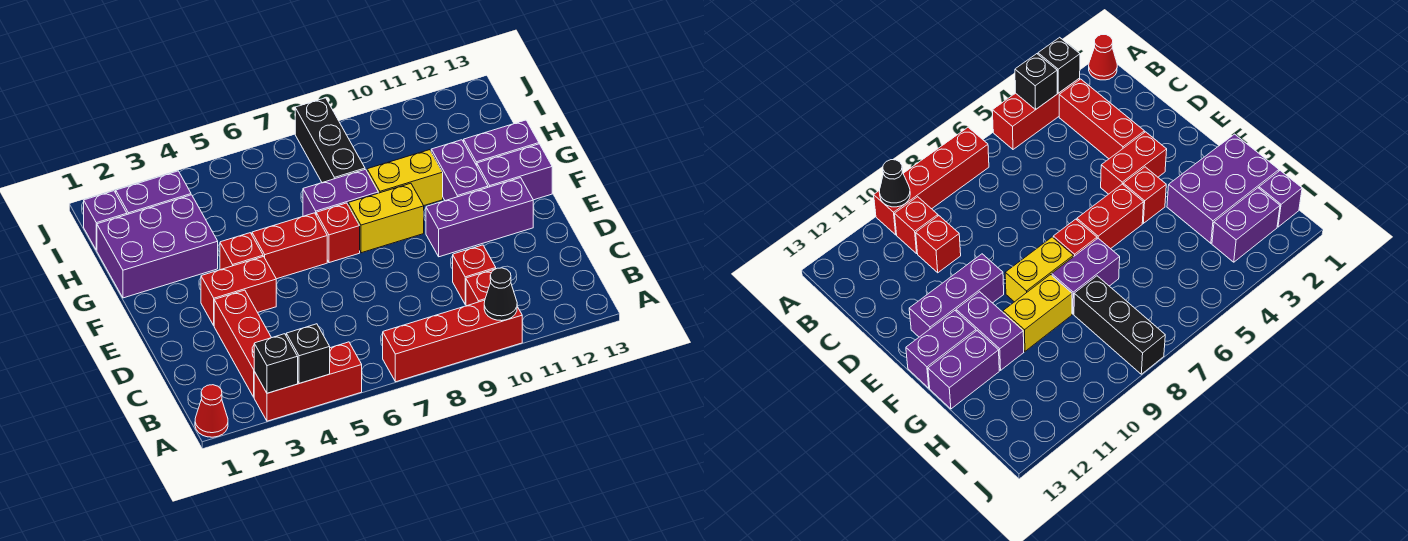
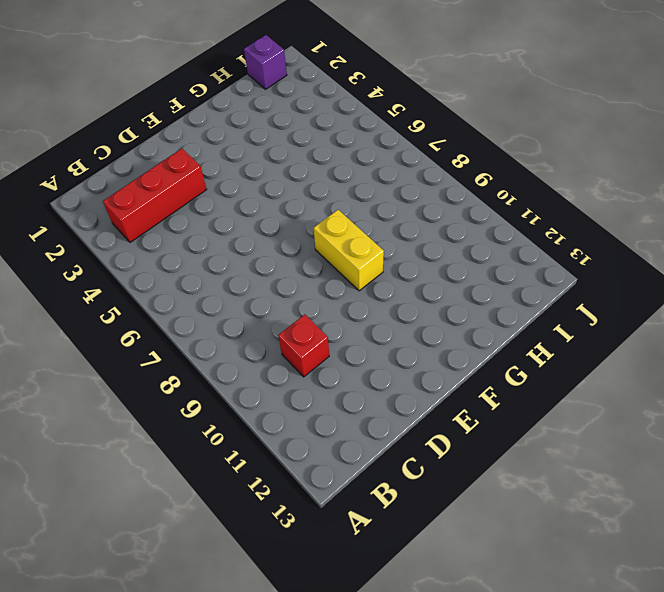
none -> red cone A1 level 1
none -> red brick A3:A5 level 1
none -> red brick A7:A10 level 1

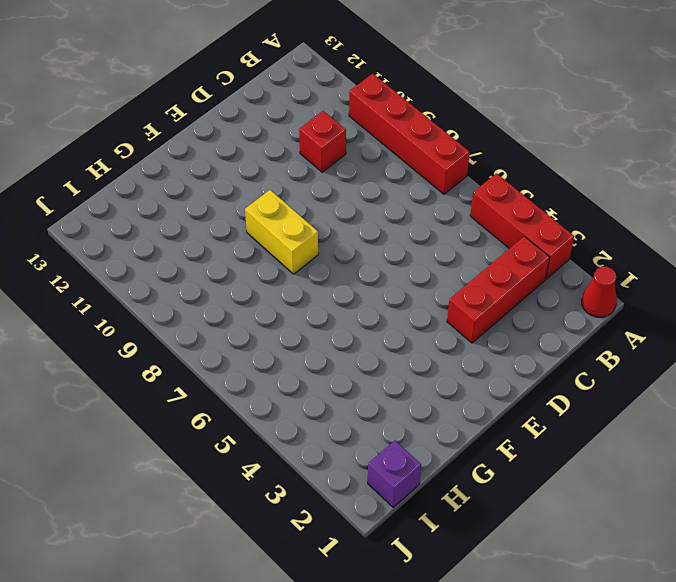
none -> red brick B10 level 1
none -> red brick E3:E4 level 1
none -> purple brick E10:E12 level 1

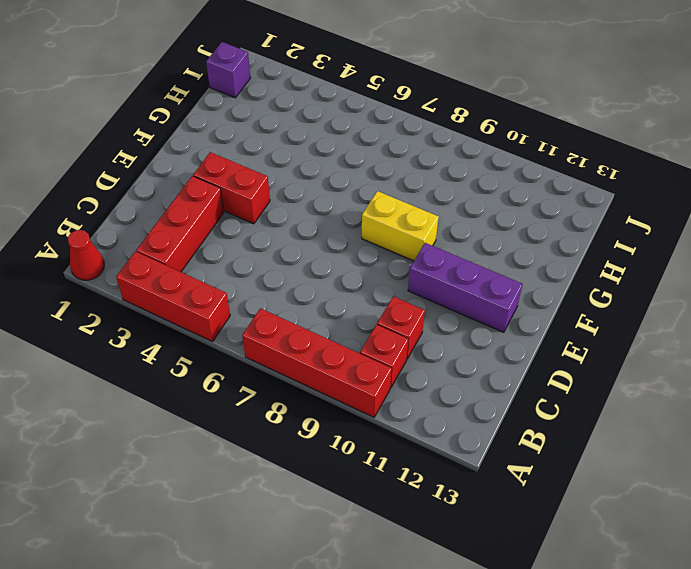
none -> red brick F4 level 1
none -> red brick F5:F6 level 1
none -> red brick F7 level 1

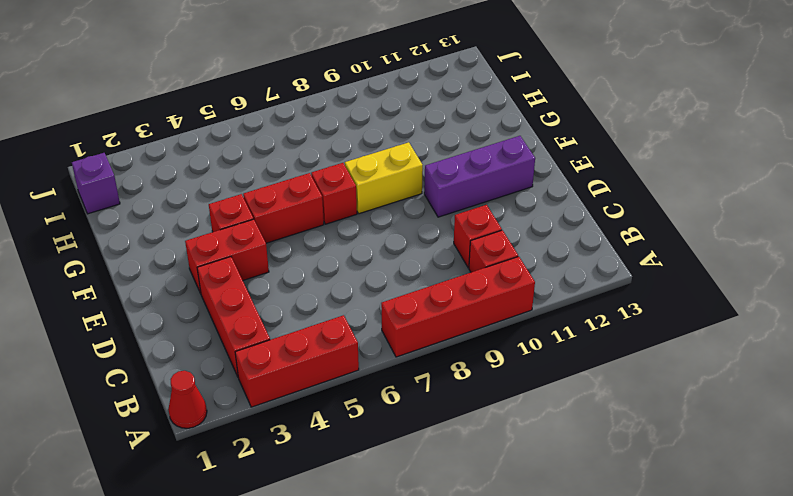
none -> purple brick F11:G11 level 1
none -> purple brick F12:F13 level 1
none -> purple brick G1:H3 level 1

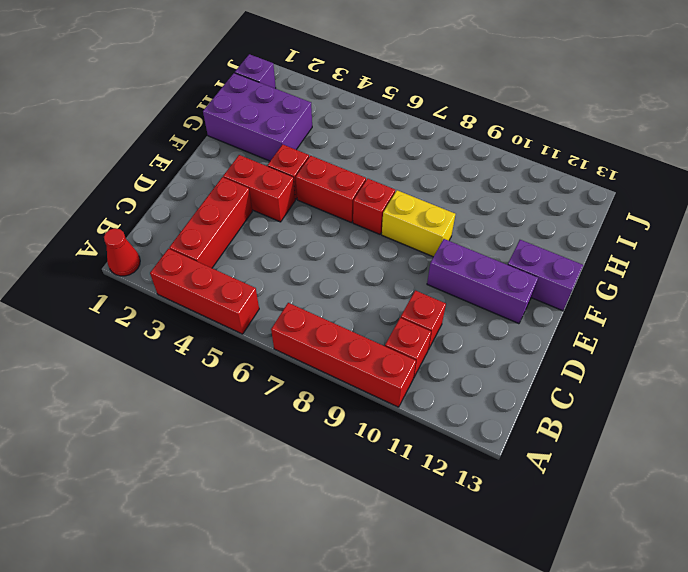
none -> purple brick F11:G11 level 1
none -> purple brick G7:G8 level 1
none -> yellow brick G9:G10 level 1

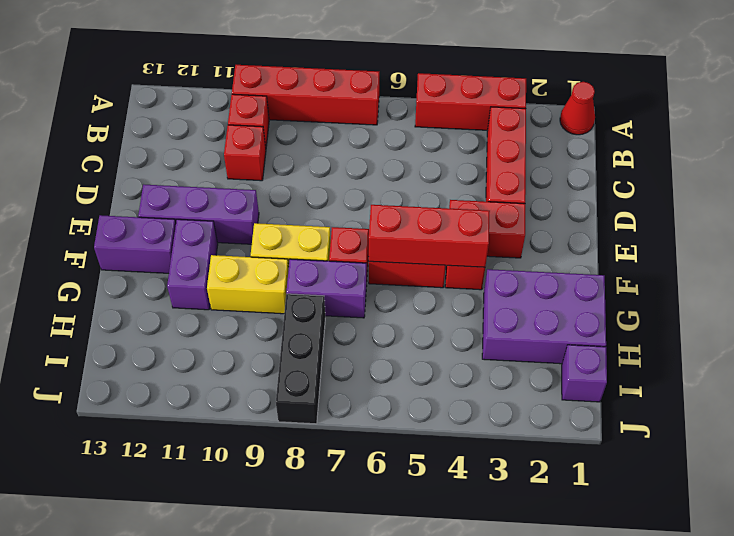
red brick F4:F6 level 2 -> none
none -> purple brick G12:G13 level 1
none -> purple brick I2:I3 level 1
none -> black brick A3 level 2

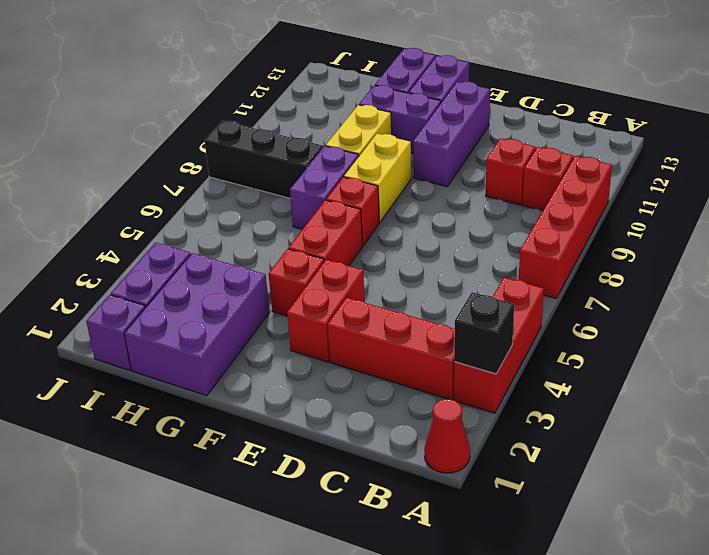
none -> black brick A4 level 2
none -> black cone A10 level 2

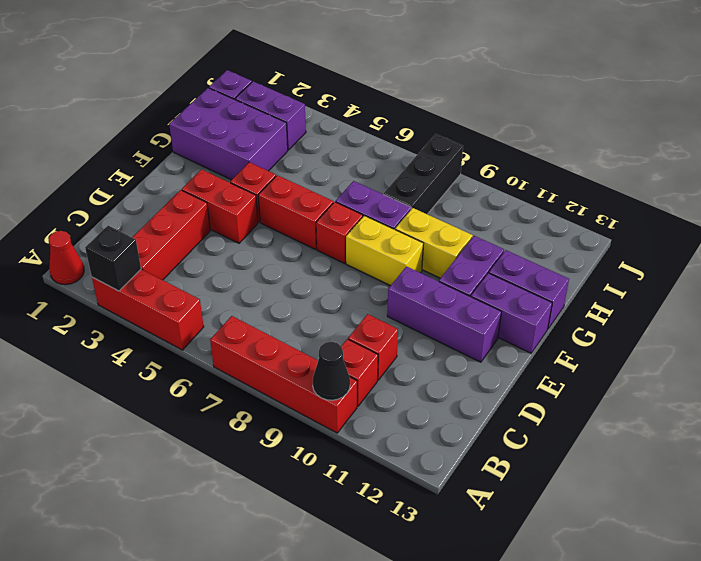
none -> black brick A4 level 2

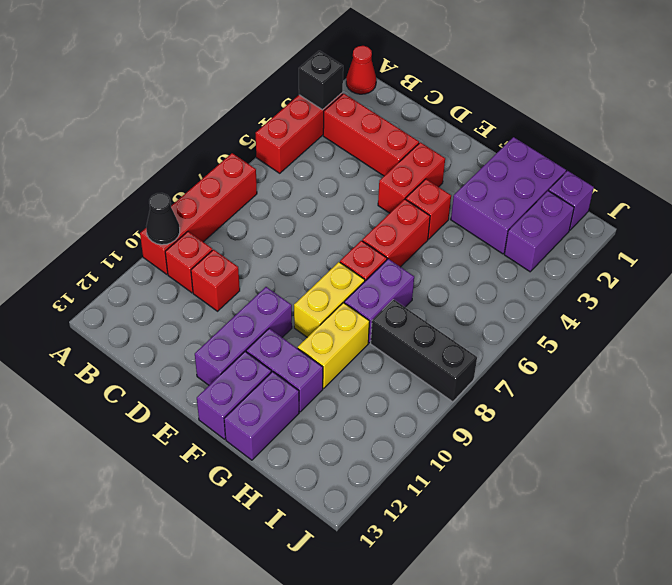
none -> black brick A4 level 2

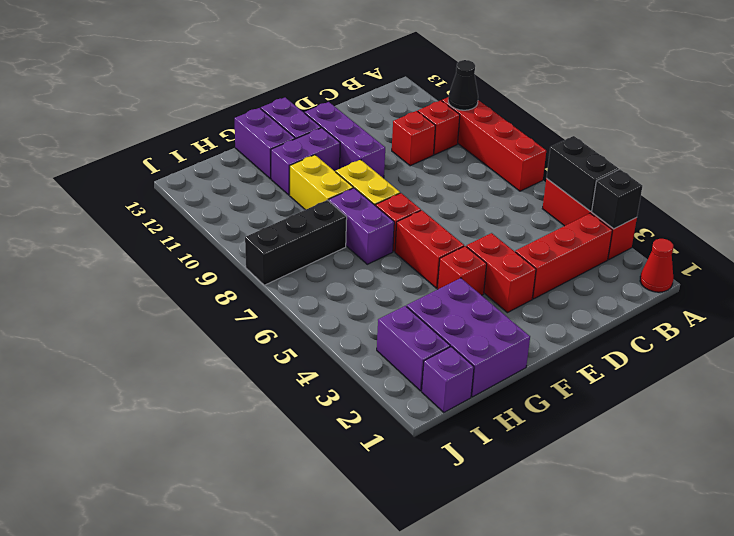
black brick A4:A5 level 2 -> black brick A4 level 2

